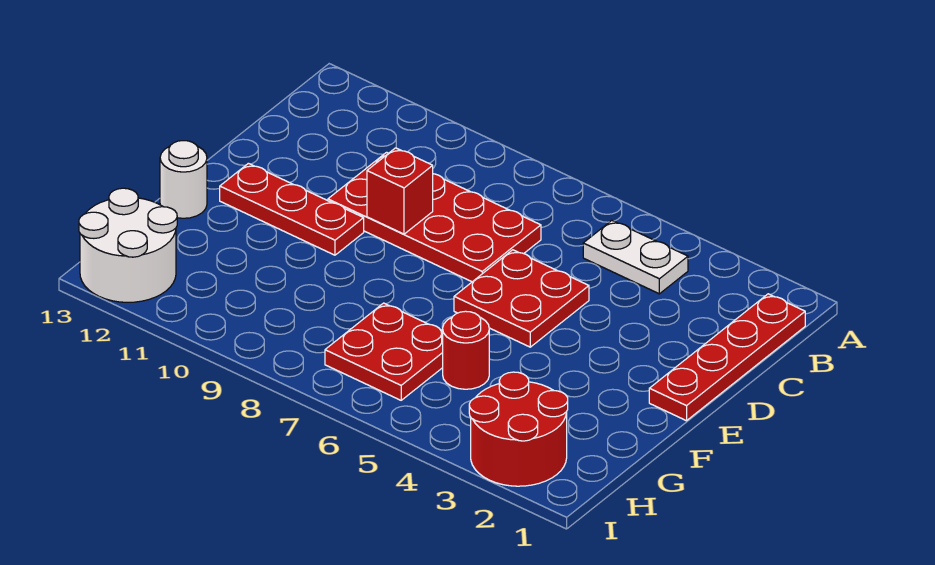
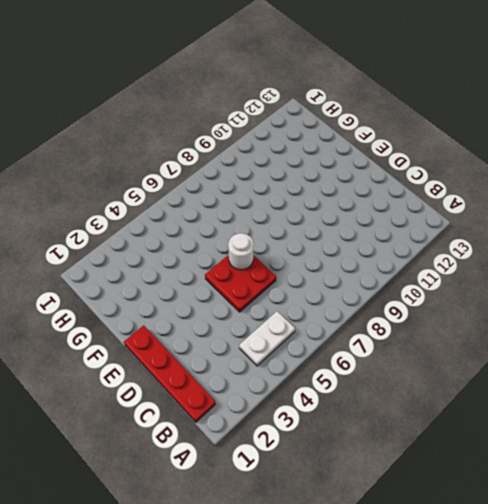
white round brick E6 level 2 -> white round brick F13 level 1
none -> red plate C7:D10 level 1
none -> red plate E10:E12 level 1

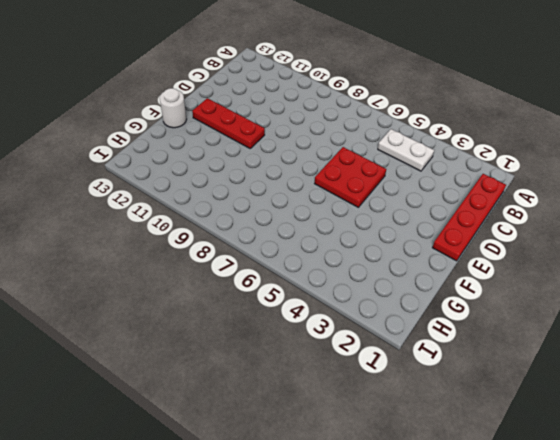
none -> red plate C7:D10 level 1
none -> red round brick G5 level 1

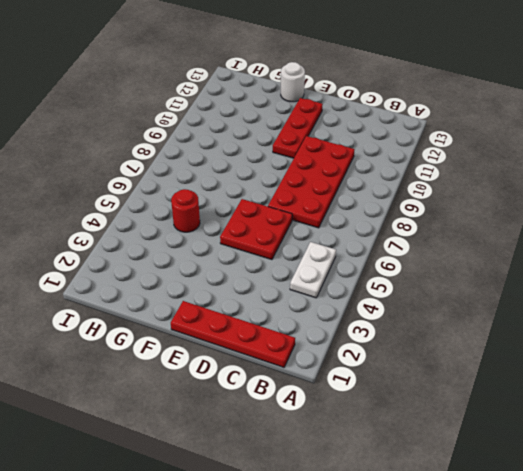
none -> red plate G6:H7 level 1
none -> red round brick H2:I3 level 1

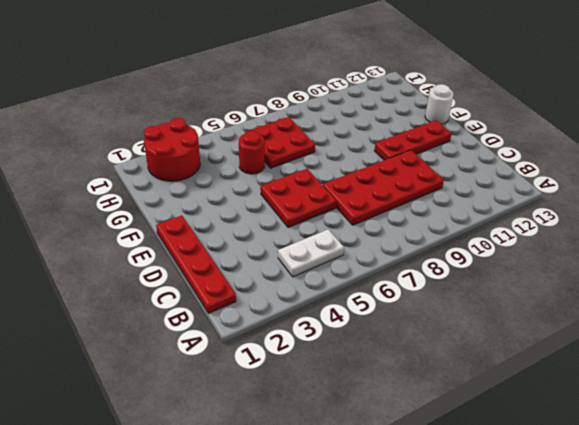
none -> white round brick H12:I13 level 1
none -> red brick D9 level 2

